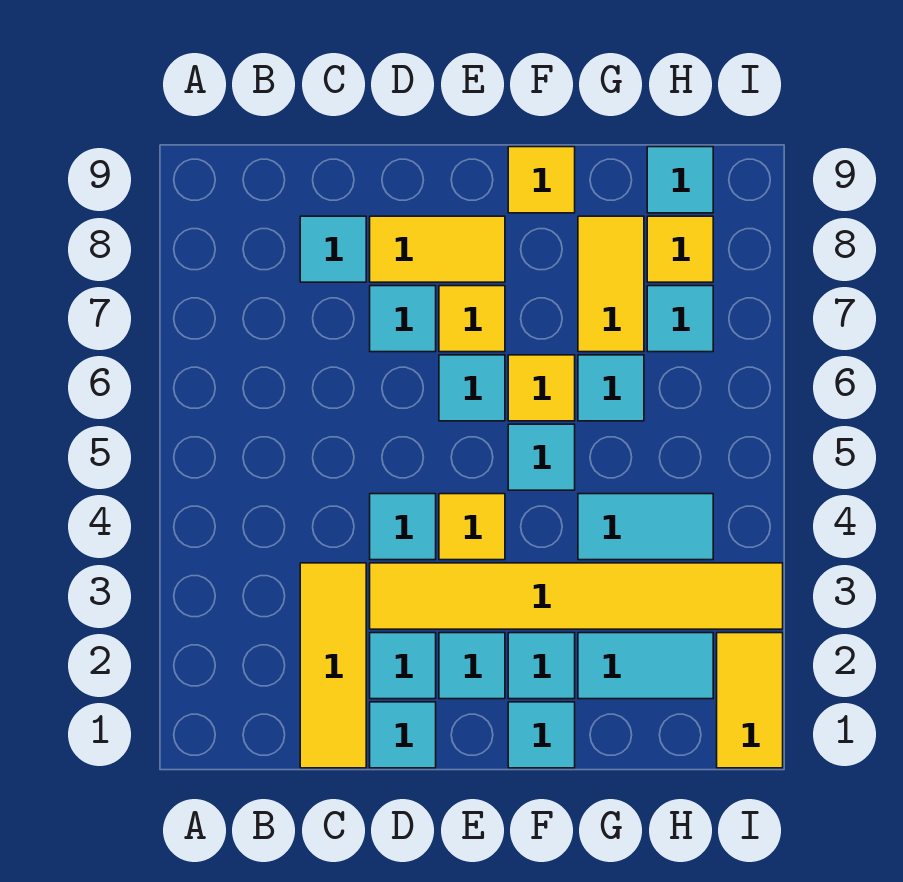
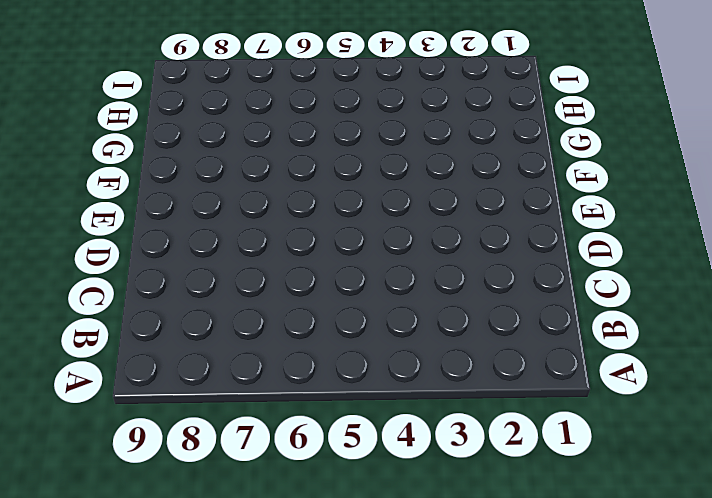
none -> yellow tile C1:C3 level 1
none -> cyan tile C8 level 1
none -> cyan tile D1 level 1

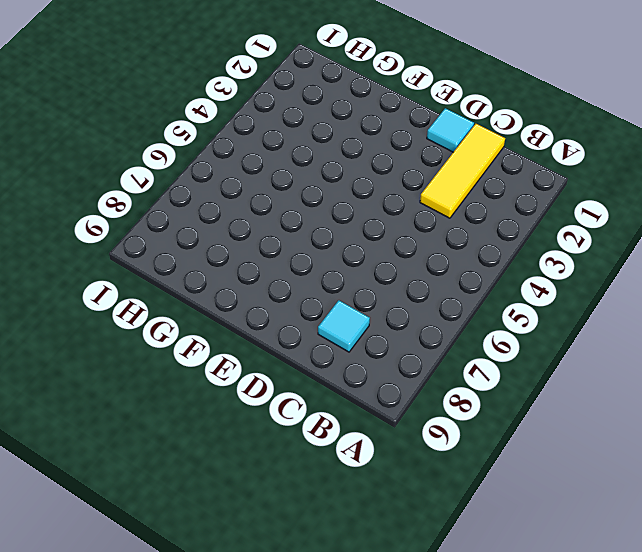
none -> cyan tile D2 level 1
none -> yellow tile D3:I3 level 1
none -> cyan tile D4 level 1

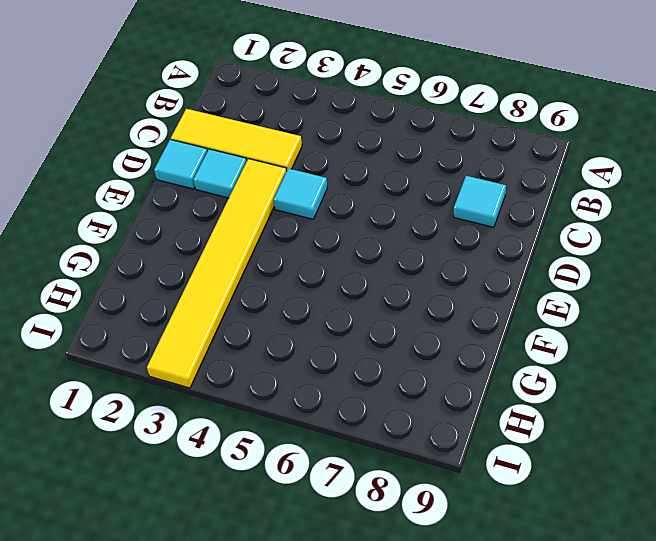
none -> cyan tile D7 level 1
none -> yellow tile D8:E8 level 1
none -> cyan tile E2 level 1

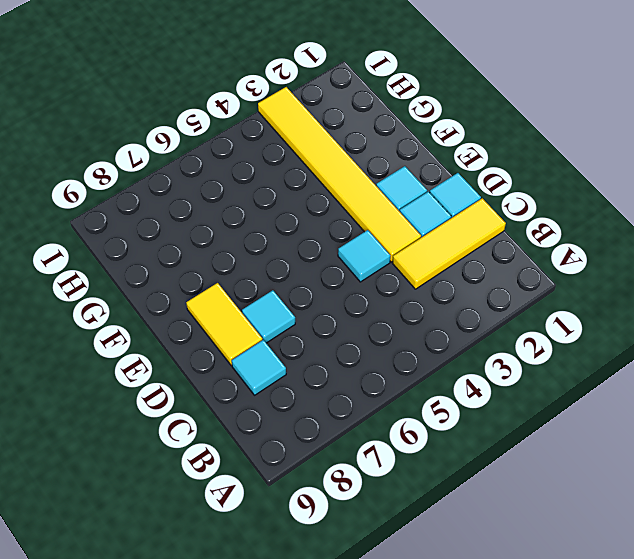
none -> yellow tile E4 level 1
none -> cyan tile E6 level 1
none -> yellow tile E7 level 1

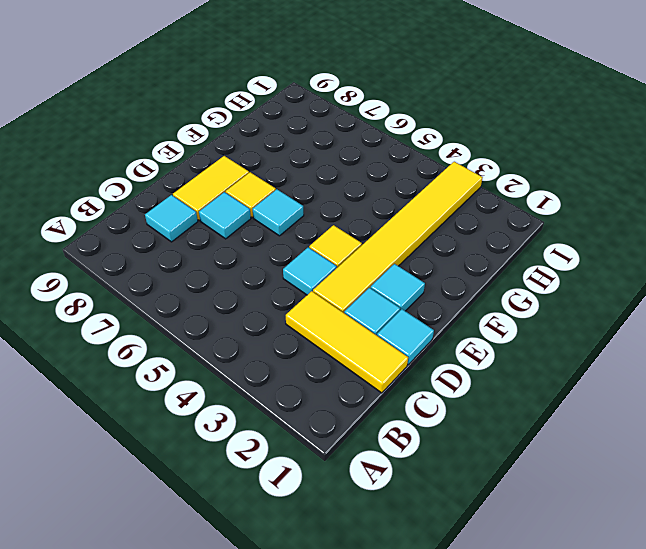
none -> cyan tile F1 level 1
none -> cyan tile F2 level 1
none -> cyan tile F5 level 1

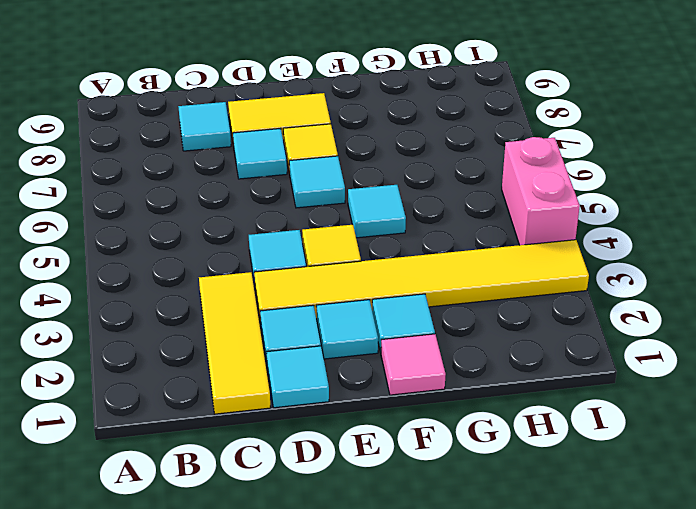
pink tile F1 level 1 -> cyan tile F1 level 1
pink brick I4:I5 level 1 -> none
none -> yellow tile F6 level 1
none -> yellow tile F9 level 1
none -> cyan tile G2:H2 level 1

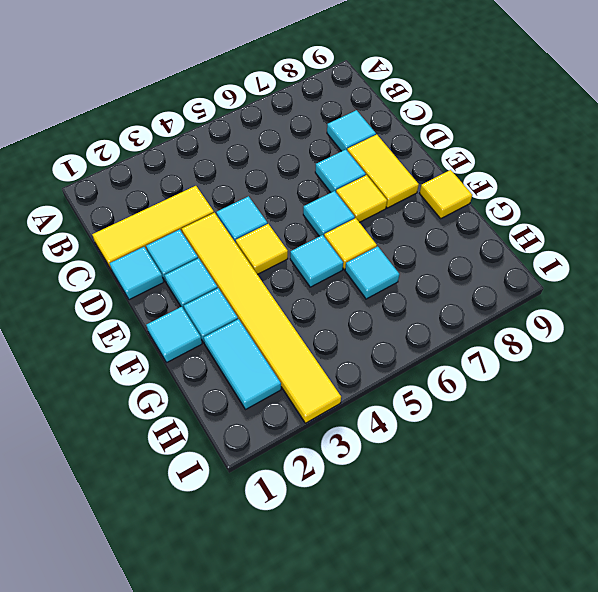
none -> cyan tile G4:H4 level 1
none -> yellow tile G7:G8 level 1
none -> cyan tile H7 level 1

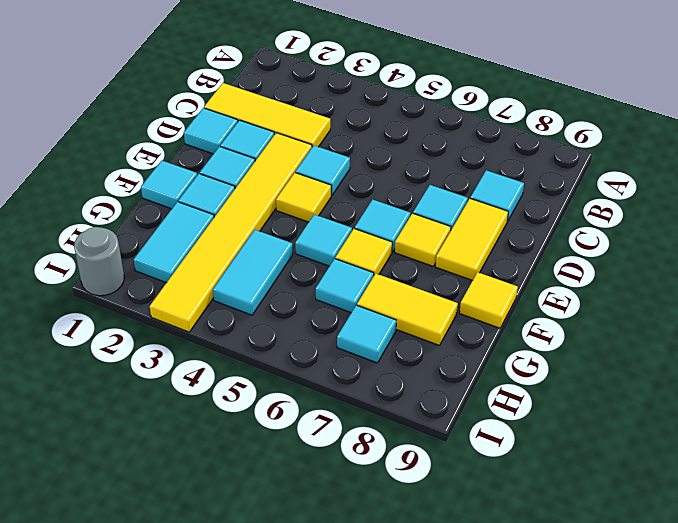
grey round brick I1 level 1 -> yellow tile I1:I2 level 1
none -> yellow tile H8 level 1
none -> cyan tile H9 level 1

